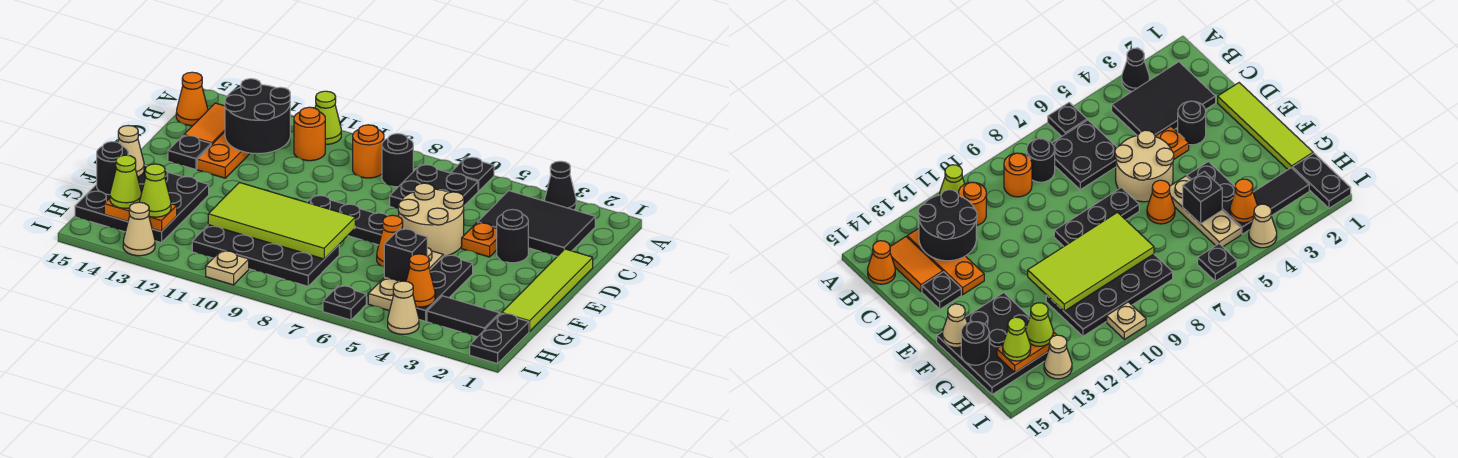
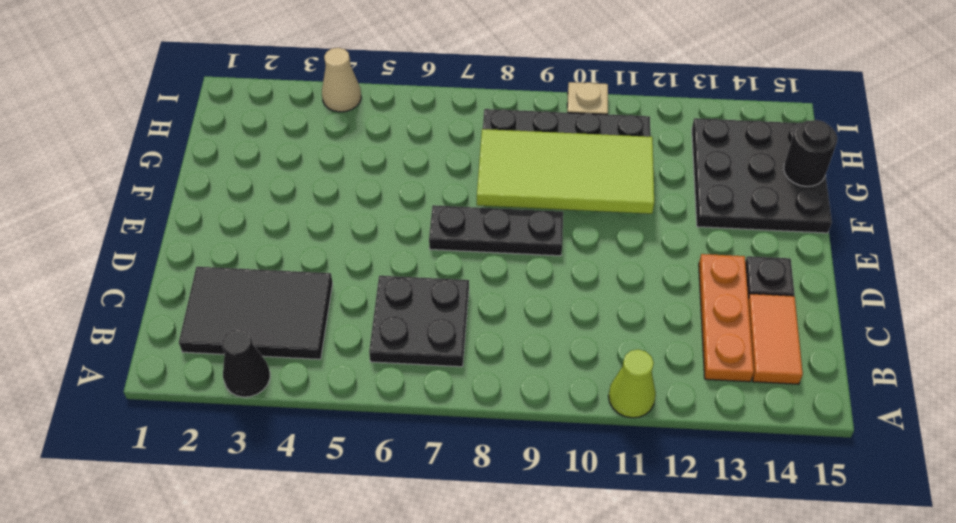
none -> black plate A6 level 1
none -> black round brick B8 level 1
none -> orange round brick B9 level 1
none -> orange round brick B11 level 1

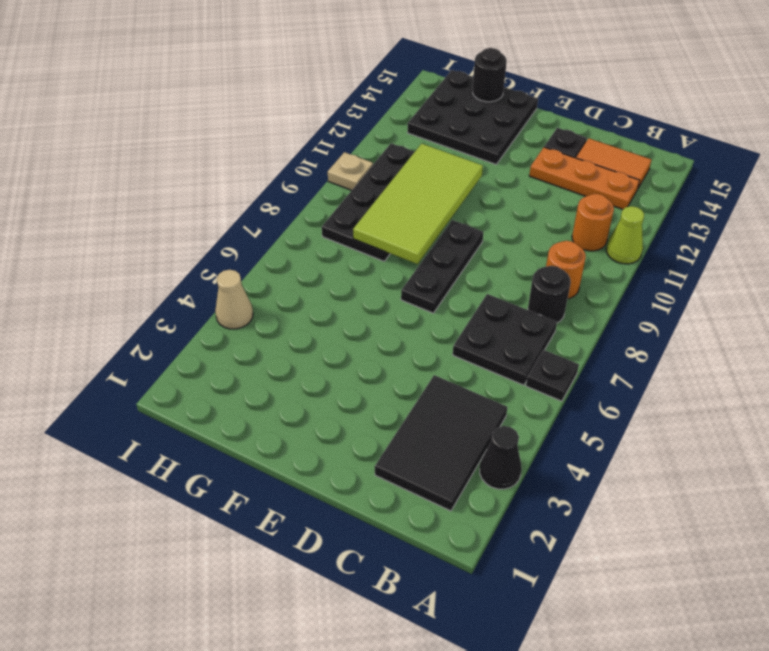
none -> orange cone B15 level 1
none -> lime tile D1:G1 level 1
none -> black round brick D3 level 1
none -> orange plate D4 level 1

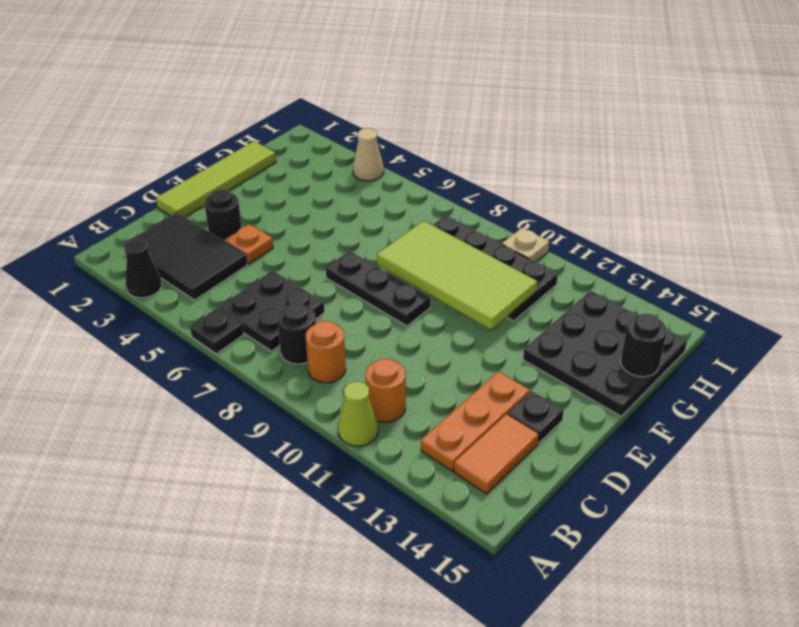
none -> orange cone B15 level 1
none -> tan round brick D5:E6 level 1
none -> black plate F4:H4 level 1
none -> tan plate F5:H5 level 1

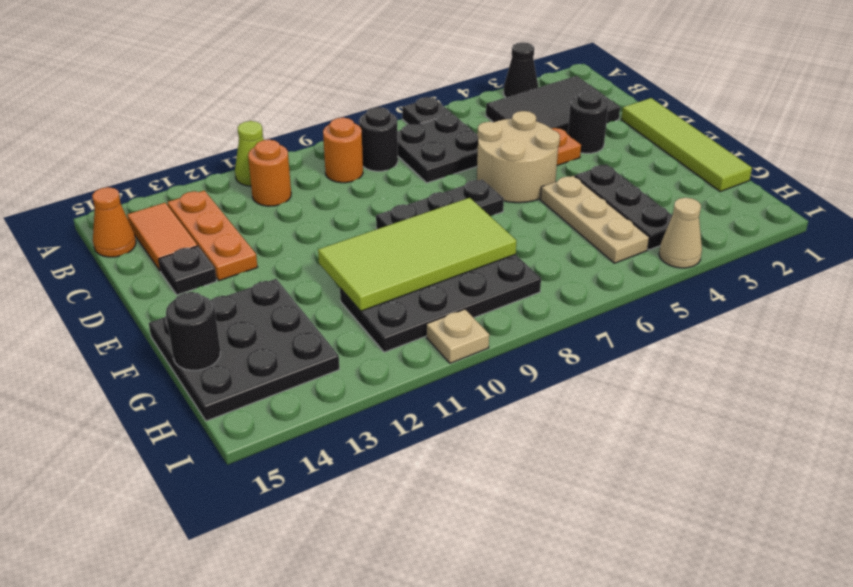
none -> orange cone F6 level 1
none -> black plate H1:I1 level 1
none -> black tile H2:H3 level 1
none -> black plate I6 level 1

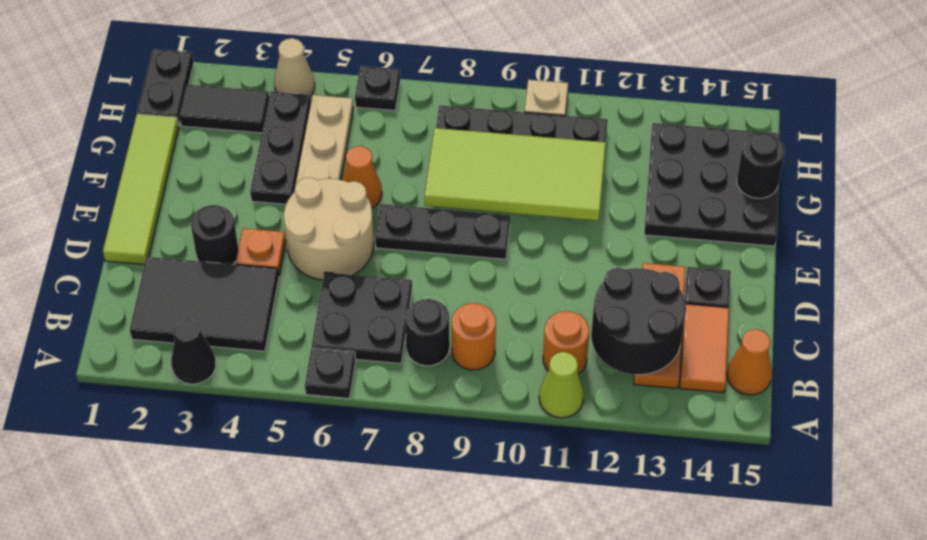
none -> tan cone I13 level 1
none -> tan cone F15 level 2
none -> black brick G5 level 2
none -> orange cone H4 level 2

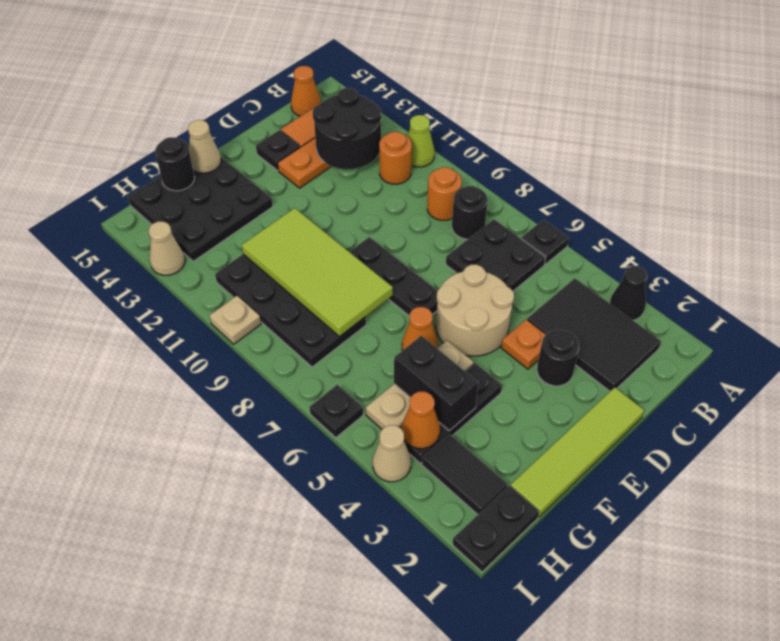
black brick G4:G5 level 2 -> black brick G5 level 2
none -> orange plate H13:H14 level 2
none -> lime cone H13 level 3
none -> lime cone H14 level 3

